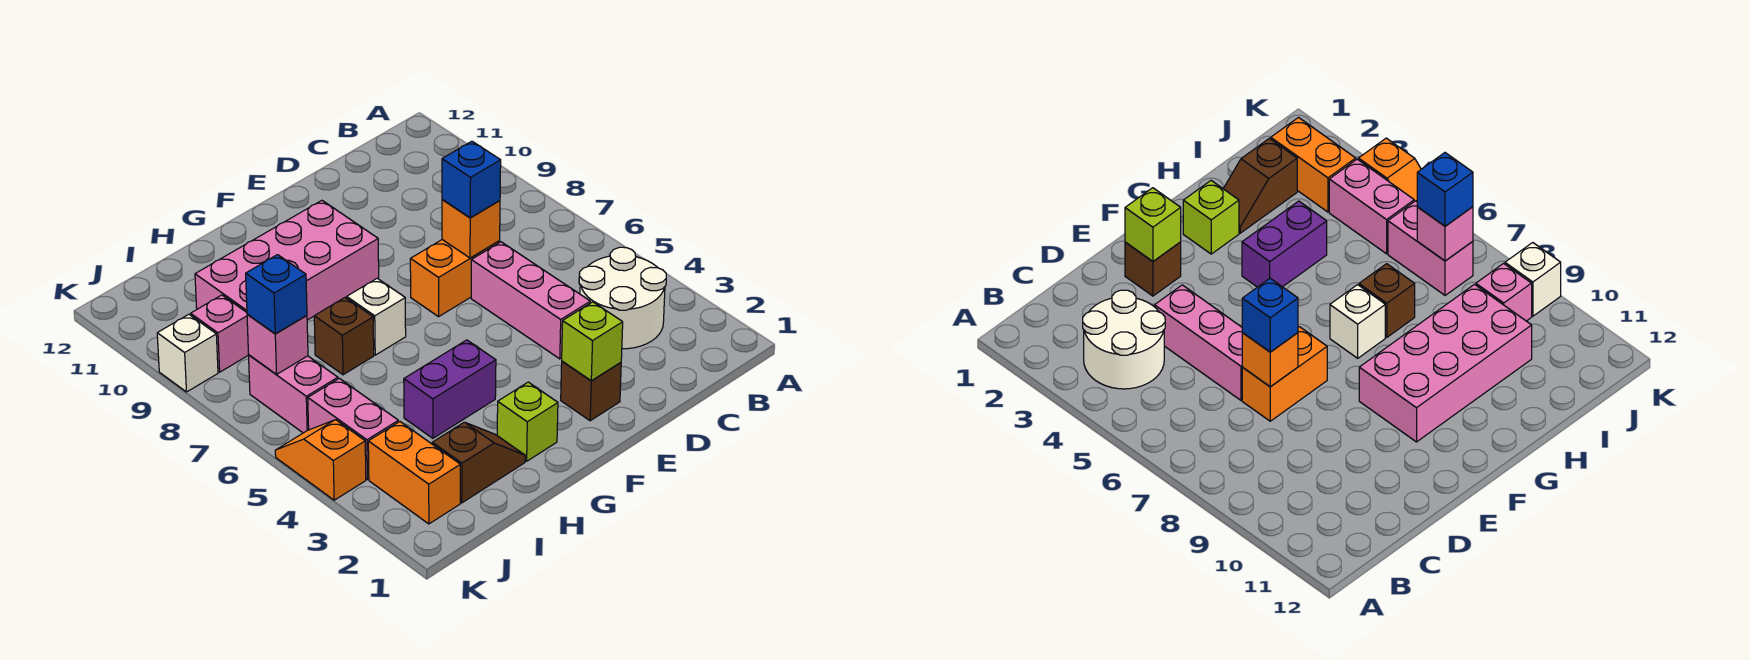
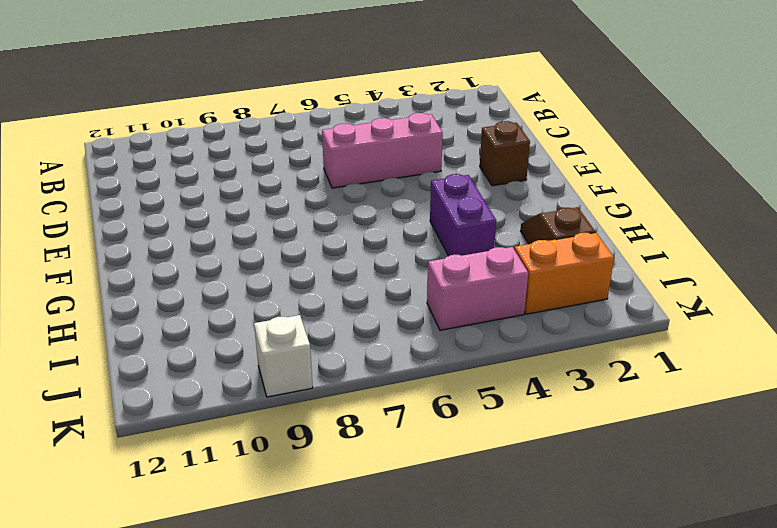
none -> white round brick B3:C4 level 1
none -> orange brick D7:E7 level 1
none -> pink brick F9:I10 level 1

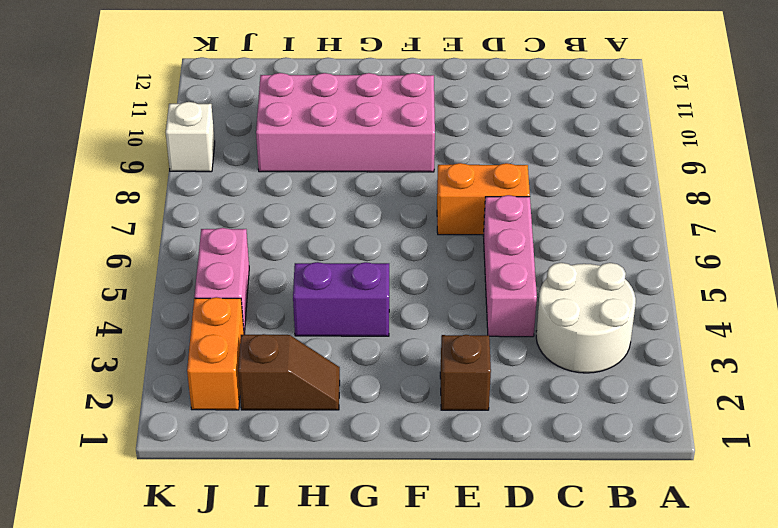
none -> lime brick G2 level 1
none -> white brick G7 level 1
none -> brown brick H7 level 1

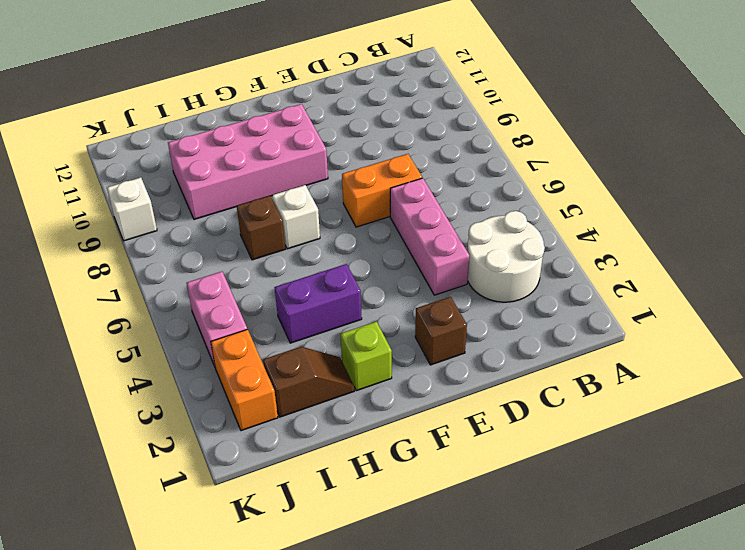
none -> pink brick J6:J7 level 1
none -> pink brick J9 level 1
none -> orange slope K4:K5 level 1 top 4

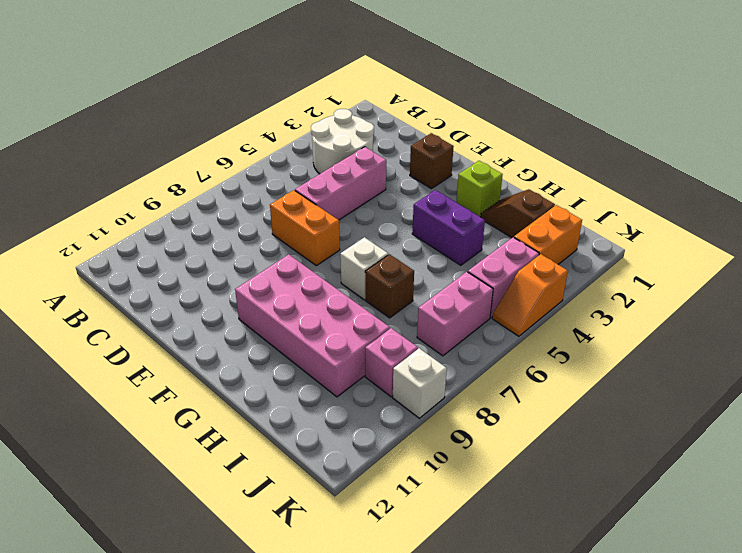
none -> orange brick D7 level 2
none -> lime brick E2 level 2
none -> pink brick J7 level 2

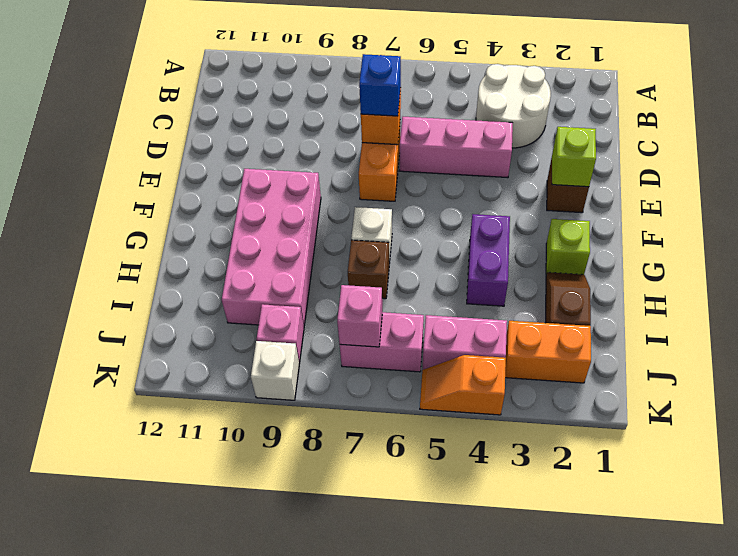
none -> blue brick J7 level 3

